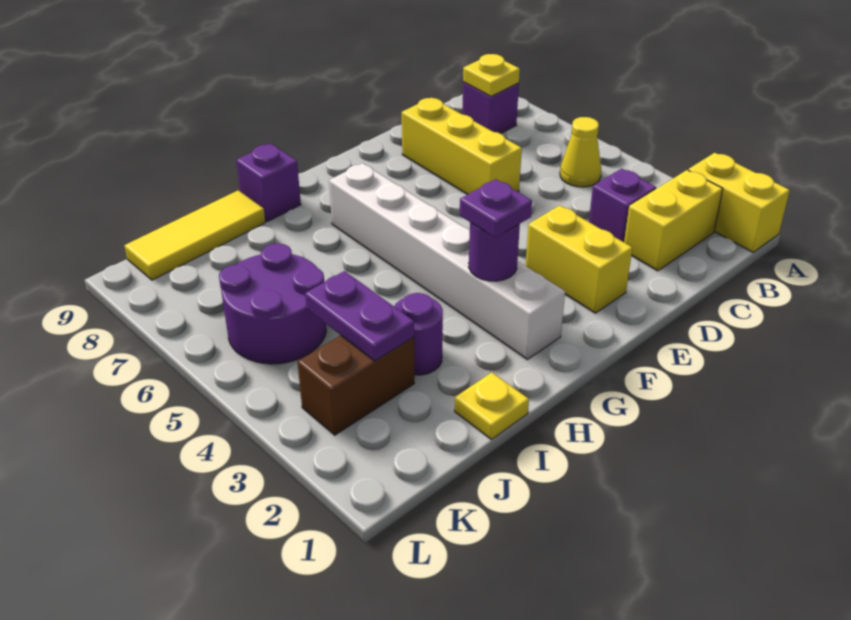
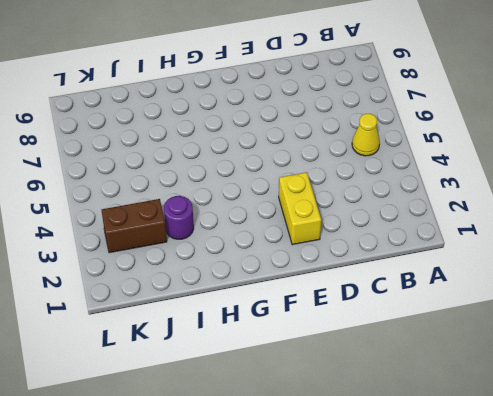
none -> yellow brick A1:A2 level 1
none -> yellow brick B2:C2 level 1
none -> purple brick B8 level 1

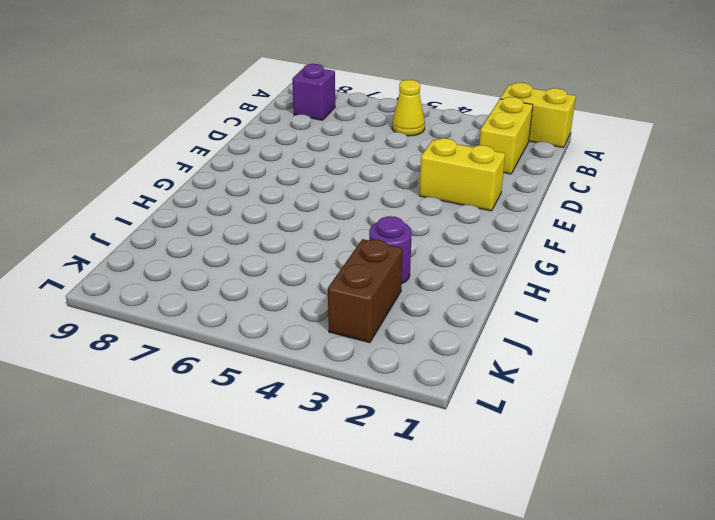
none -> purple brick C3 level 1
none -> yellow brick D6:D8 level 1
none -> white brick G2:G7 level 1

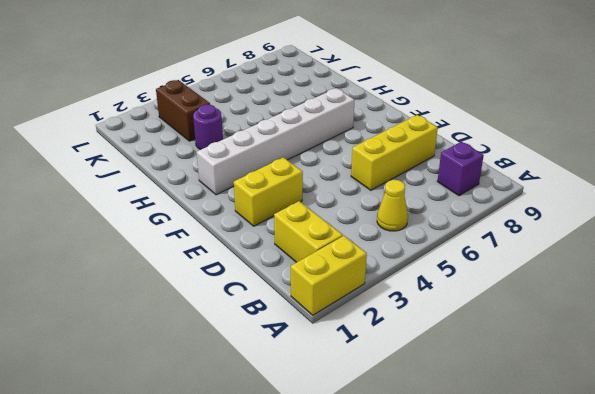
none -> purple brick C3 level 1
none -> purple brick H9 level 1
none -> yellow plate I1 level 1

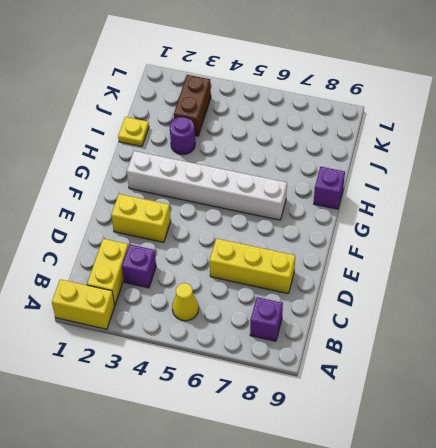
none -> yellow tile I9:K9 level 1
none -> purple round brick J5:K6 level 1
none -> yellow plate B8 level 2

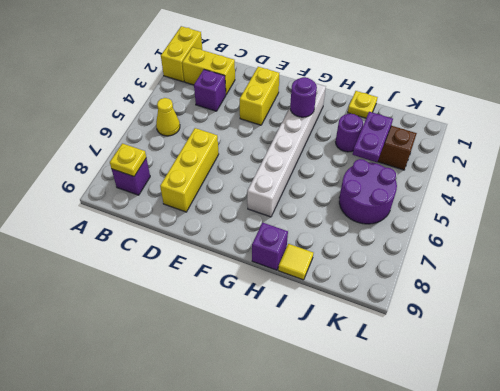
yellow tile I9 level 1 -> yellow tile I9:K9 level 1
none -> purple plate G3 level 3

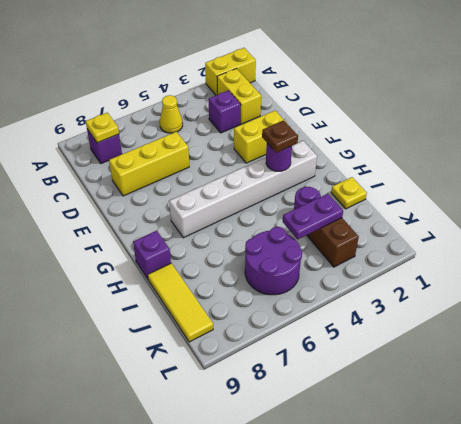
brown plate G3 level 3 -> purple plate G3 level 3

